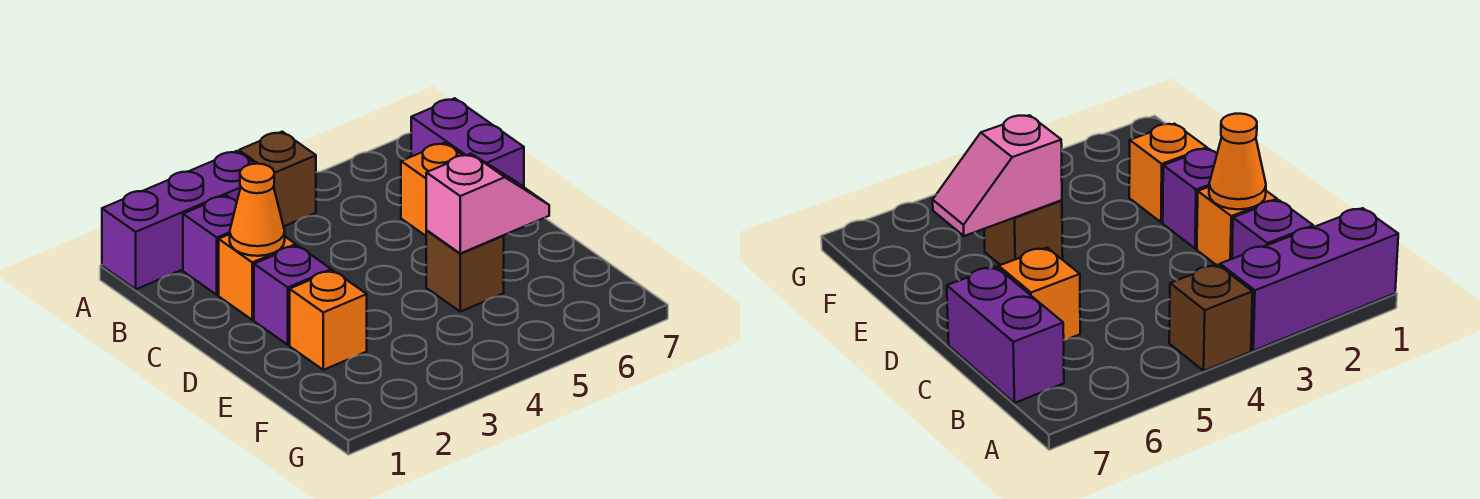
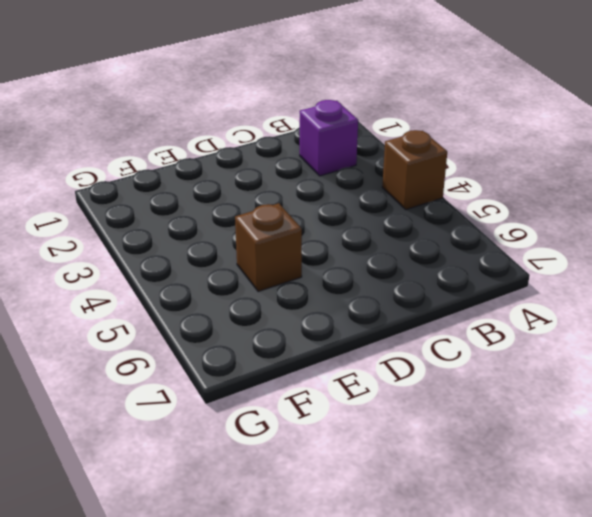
none -> purple brick A1:A3 level 1
none -> purple brick B7:C7 level 1

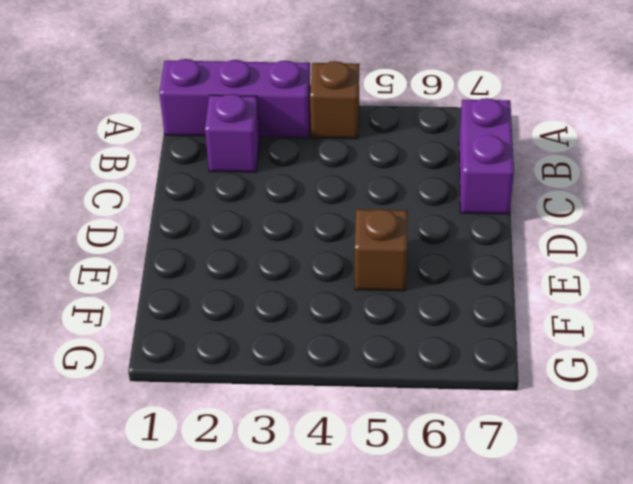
none -> orange brick C2 level 1
none -> orange brick C6 level 1

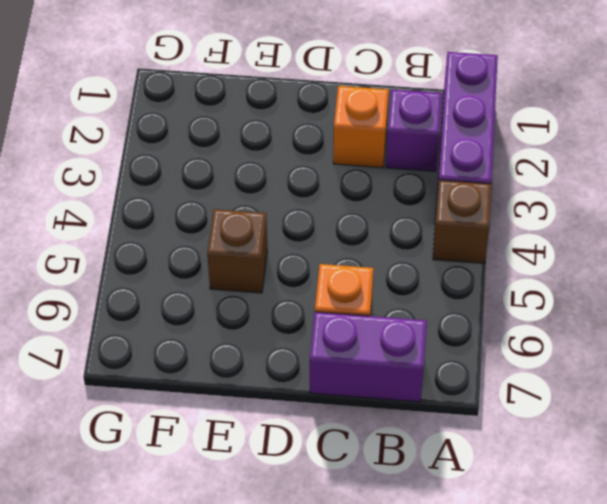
none -> purple brick D2 level 1
none -> orange brick E2 level 1

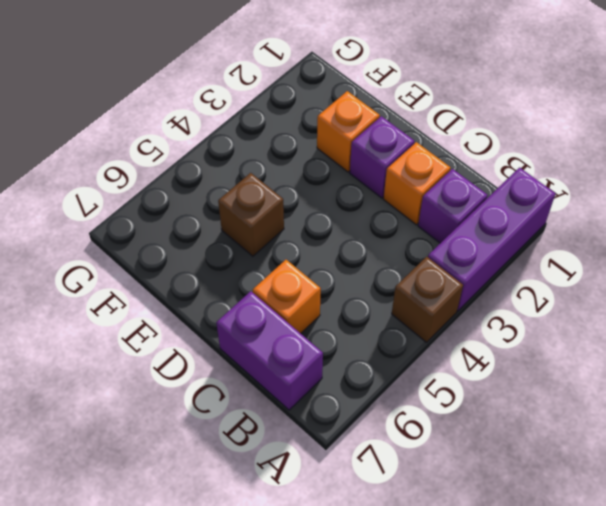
none -> orange cone C2 level 2
none -> pink slope E5:E6 level 2 top 5

